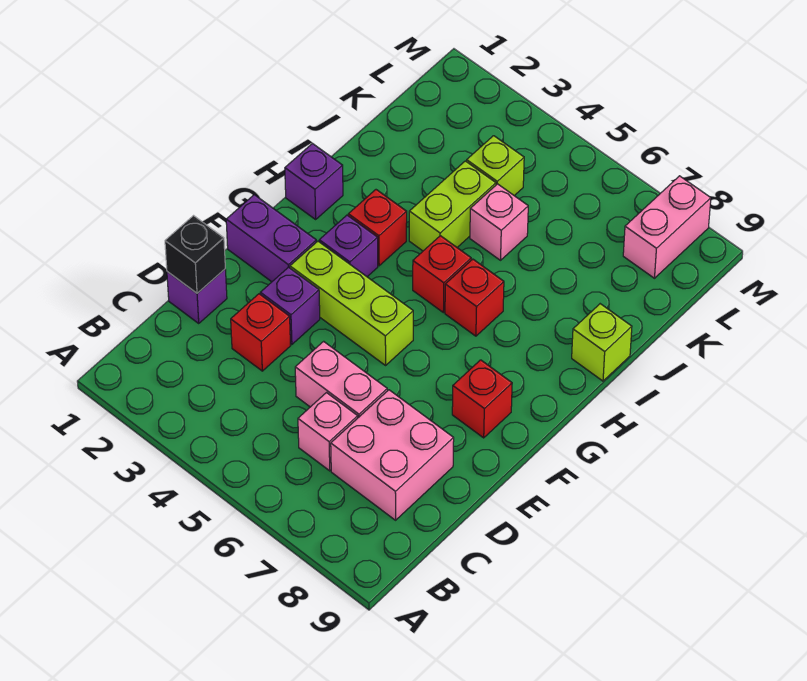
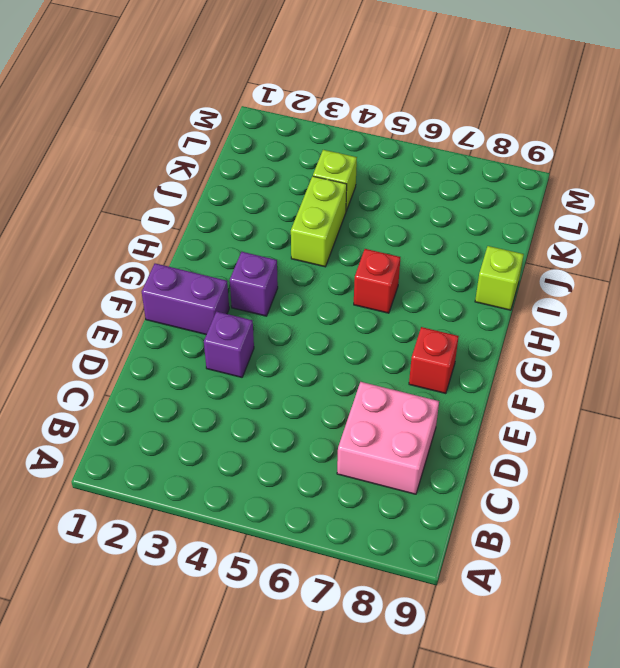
none -> pink brick C6 level 1
none -> purple brick D1 level 1
none -> red brick D3 level 1

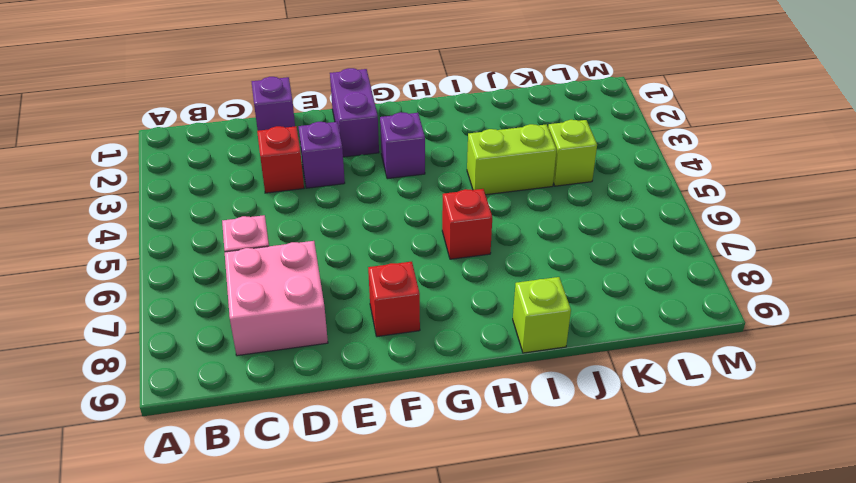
none -> pink brick D5:D6 level 1
none -> lime brick F3:F5 level 1
none -> purple brick H1 level 1

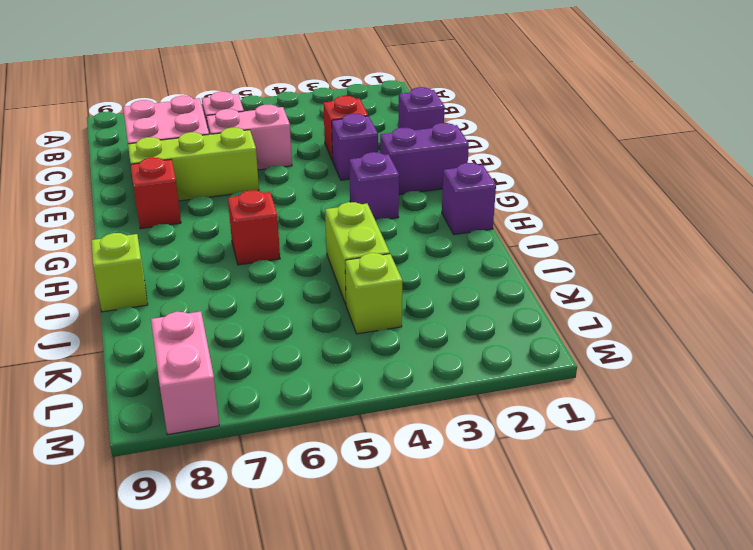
lime brick E6:E8 level 1 -> lime brick F3:F5 level 1
none -> red brick H3 level 1
none -> red brick H5 level 1
none -> pink brick J5 level 1

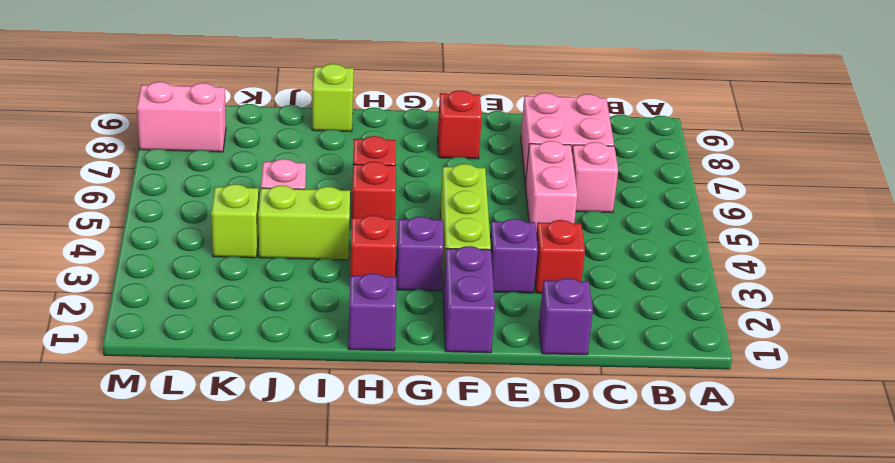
none -> black brick D1 level 2

